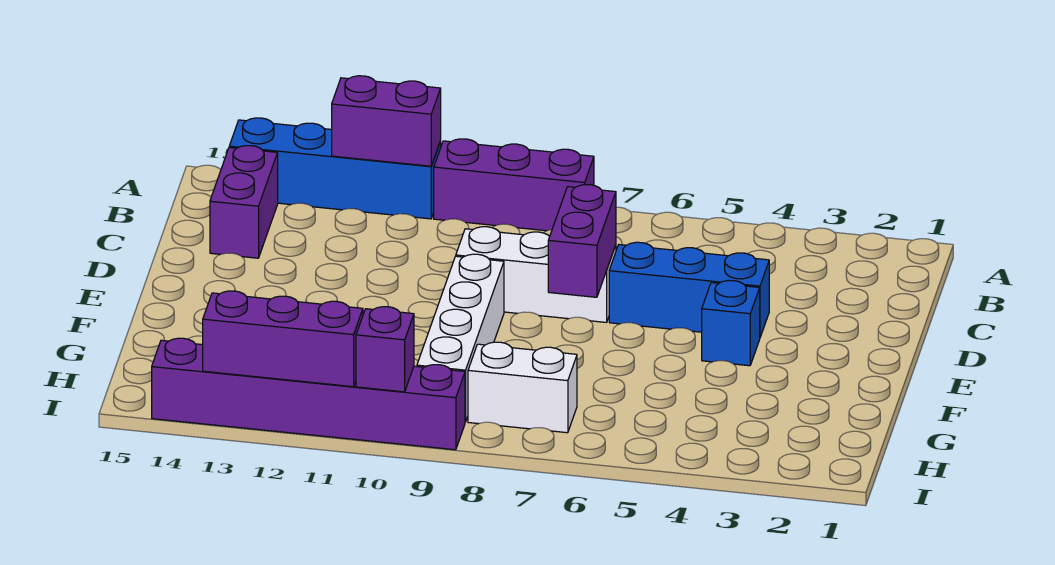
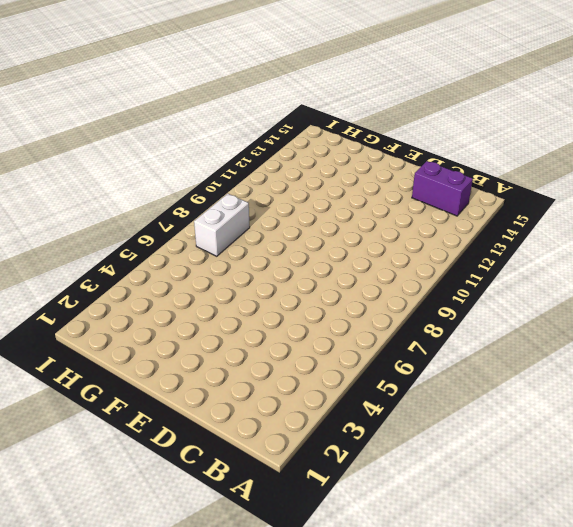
none -> purple brick A8:A10 level 1
none -> blue brick A11:A14 level 1
none -> blue brick D4:D6 level 1

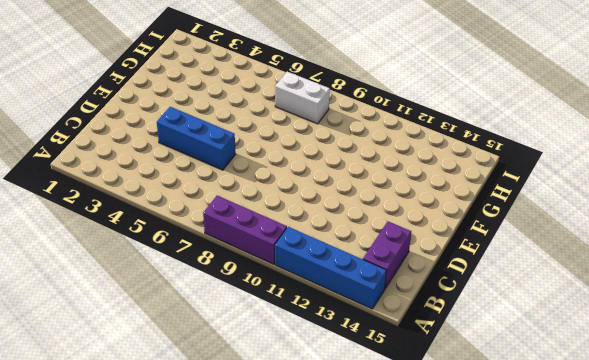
none -> white brick D7:D9 level 1
none -> blue brick E4 level 1
none -> white brick E9:H9 level 1

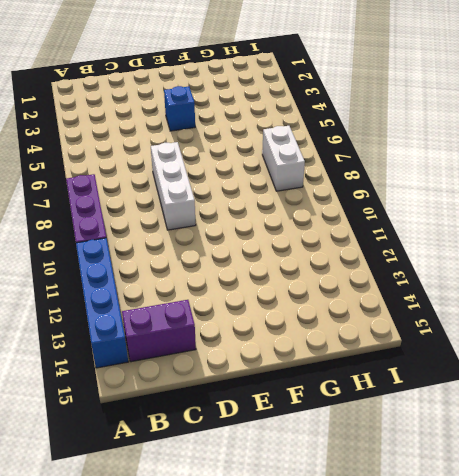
none -> blue brick D4:D6 level 1
none -> white brick E9:H9 level 1
none -> purple brick I9:I14 level 1

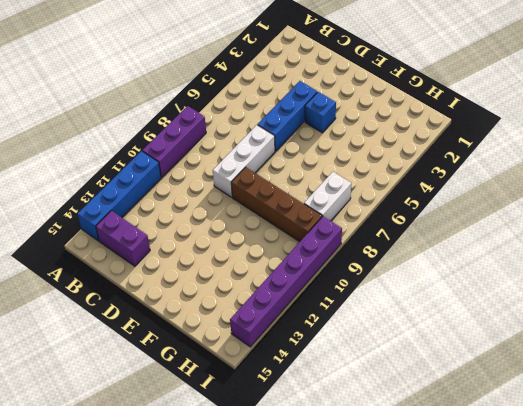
brown brick E9:H9 level 1 -> white brick E9:H9 level 1
none -> purple brick A11:A12 level 2
none -> purple brick D7:E7 level 2
none -> purple brick I10 level 2

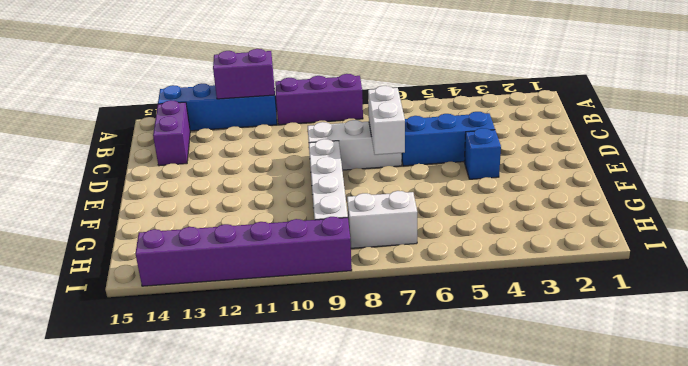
white brick D7:E7 level 2 -> purple brick D7:E7 level 2
none -> purple brick I10 level 2
none -> purple brick I11:I13 level 2

